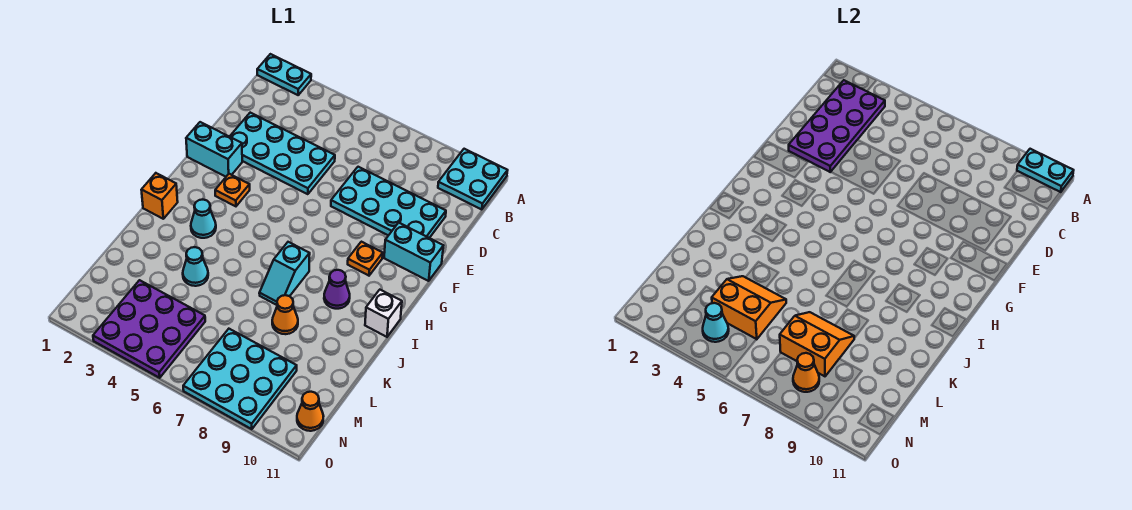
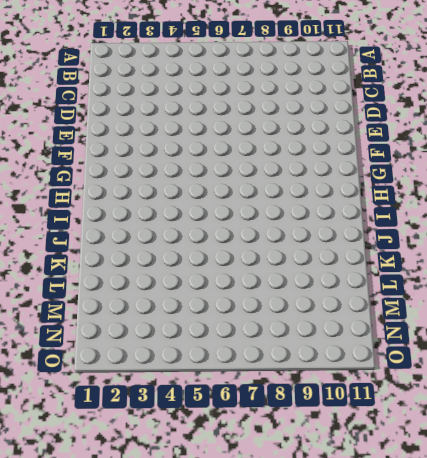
none -> cyan plate A1:A2 level 1
none -> cyan plate A10:B11 level 1
none -> cyan plate D2:E5 level 1

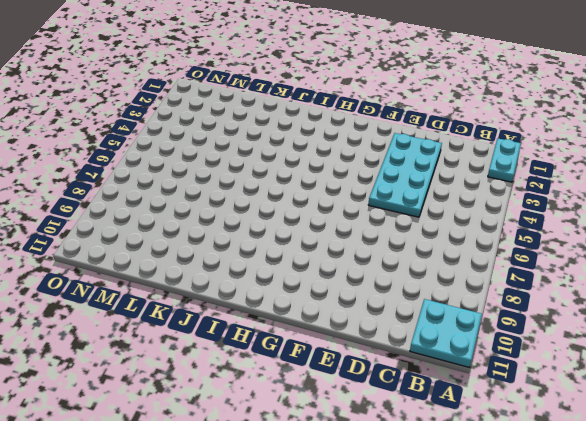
none -> cyan plate D7:E10 level 1
none -> cyan brick F1:F2 level 1
none -> cyan brick F10:F11 level 1

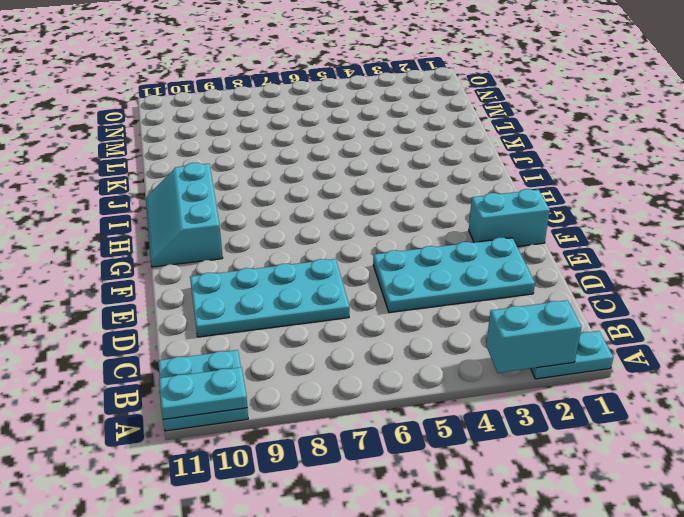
cyan brick A2:A3 level 2 -> cyan brick F10:F11 level 1
cyan slope G10:I11 level 1 top 10 -> white brick I11 level 1
none -> orange plate G3 level 1
none -> orange plate G9 level 1
none -> orange brick I1 level 1

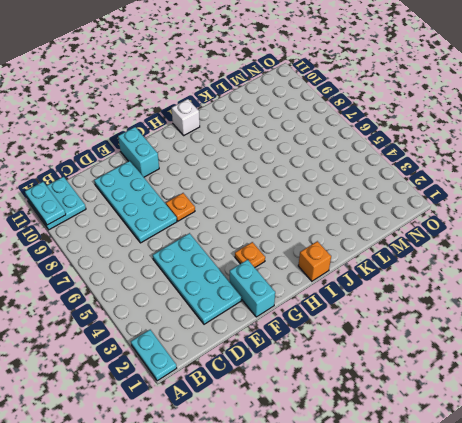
orange plate F7 level 1 -> orange plate G9 level 1
none -> cyan cone I3 level 1
none -> cyan slope I7:J7 level 1 top I
none -> purple cone I9 level 1

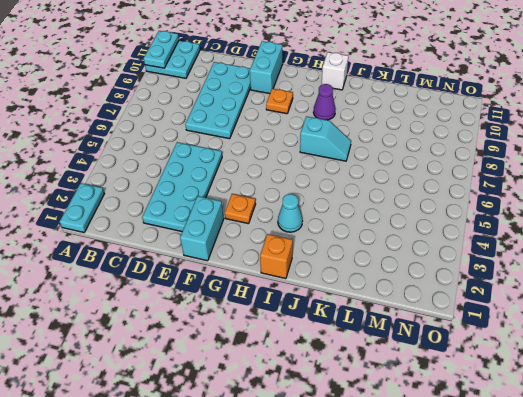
none -> cyan cone K4 level 1
none -> orange cone K8 level 1
none -> purple plate M3:O5 level 1

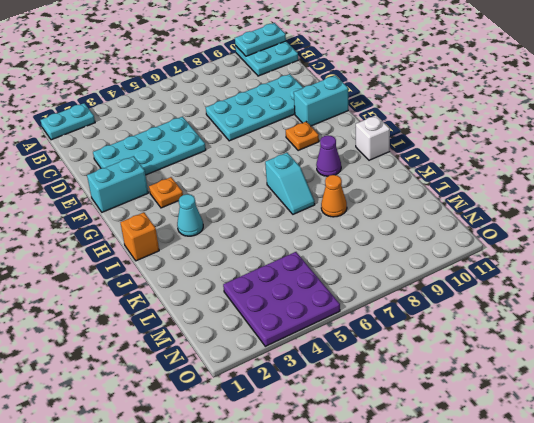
none -> cyan cone K4 level 1
none -> cyan plate M7:O9 level 1
none -> orange cone N11 level 1

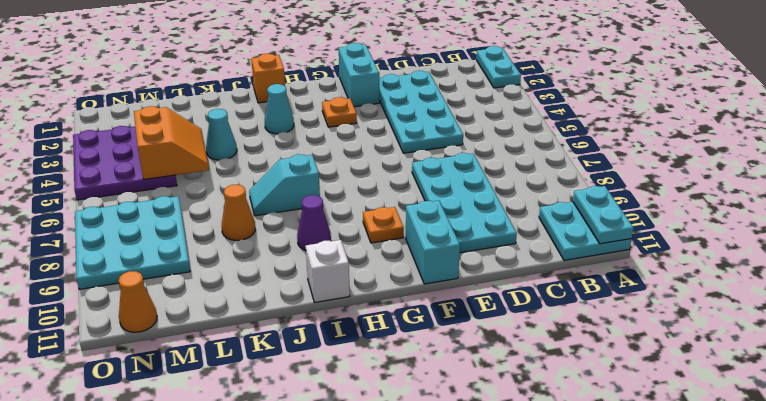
none -> purple plate B2:E3 level 2
none -> orange slope L7:M8 level 2 top M
none -> cyan cone N4 level 2

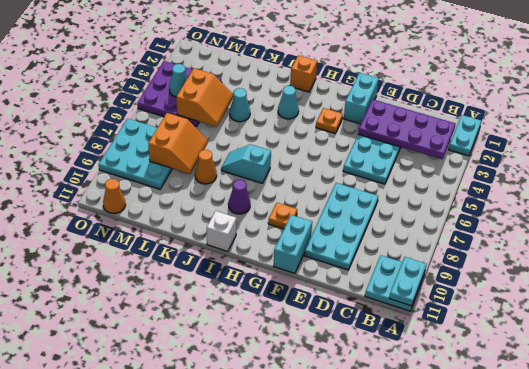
none -> orange cone N8 level 2

